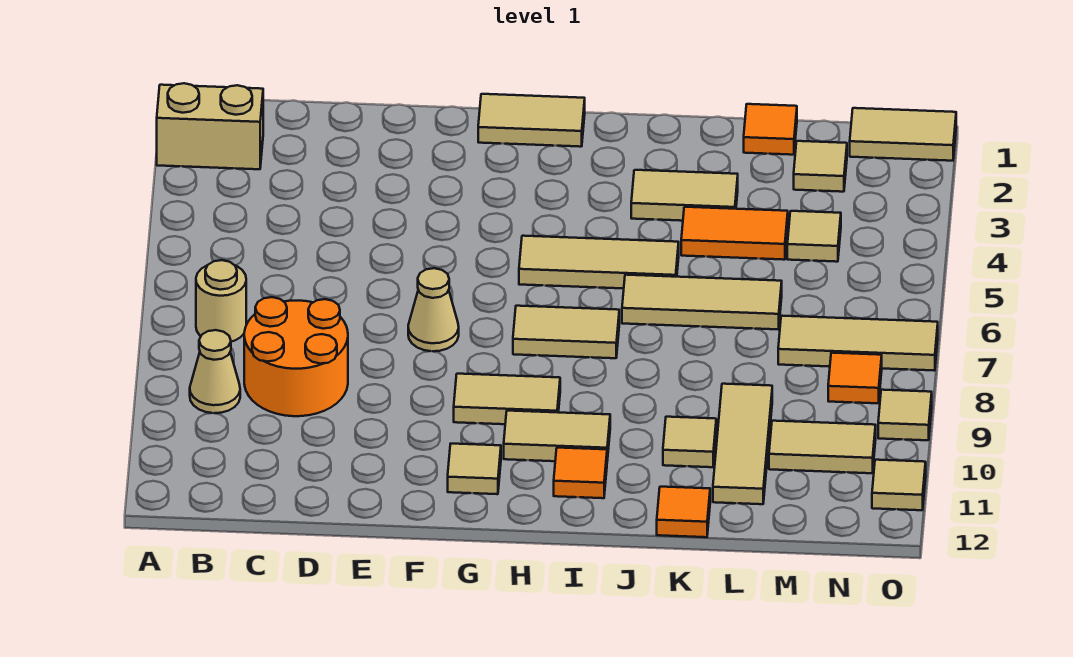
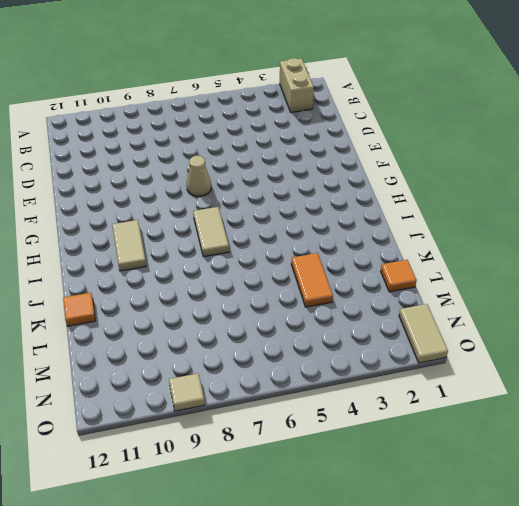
none -> tan round brick B7 level 1
none -> tan cone B9 level 1
none -> orange round brick C8:D9 level 1

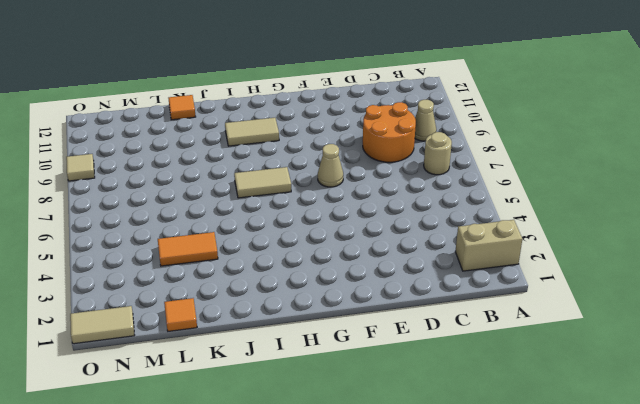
none -> tan tile G1:H1 level 1
none -> tan tile G9:H9 level 1
none -> tan tile G11 level 1

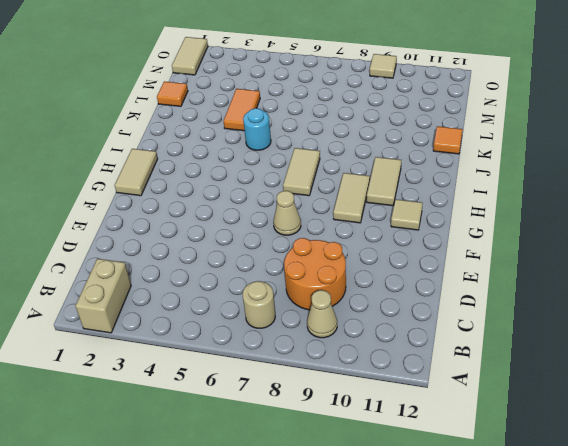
cyan round brick J5 level 1 -> tan tile H5:J5 level 1
none -> orange tile I11 level 1
none -> tan tile J3:K3 level 1
none -> tan tile J6:L6 level 1

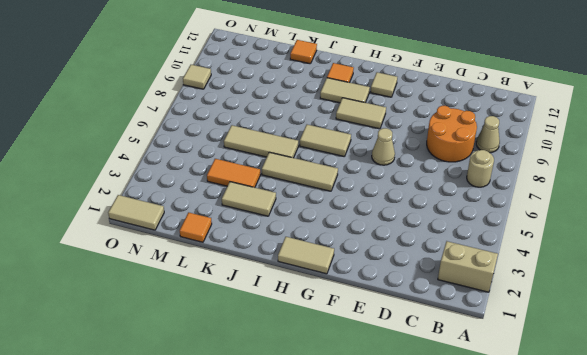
none -> tan tile K10 level 1
none -> tan tile L9:L11 level 1
none -> tan tile M2 level 1

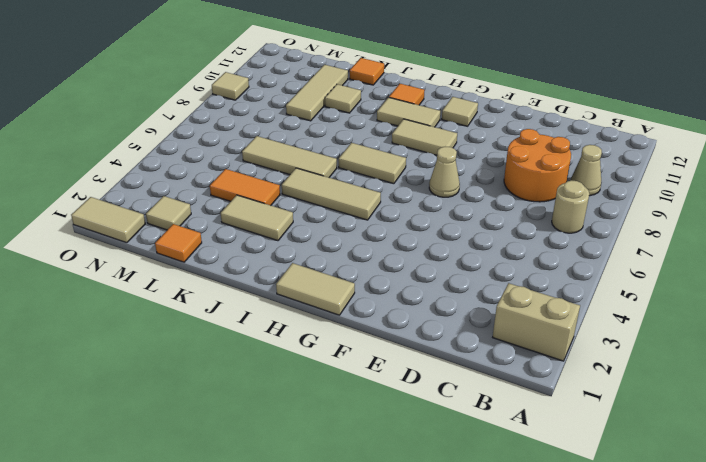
none -> tan tile M4 level 1
none -> tan tile M7:O7 level 1
none -> tan tile M10:N10 level 1

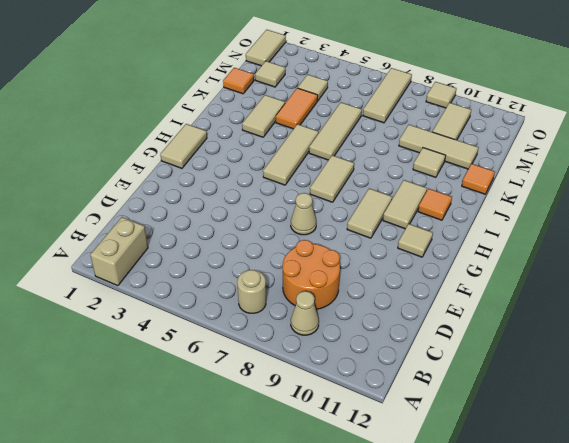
none -> orange tile N8 level 1
none -> tan tile O11 level 1

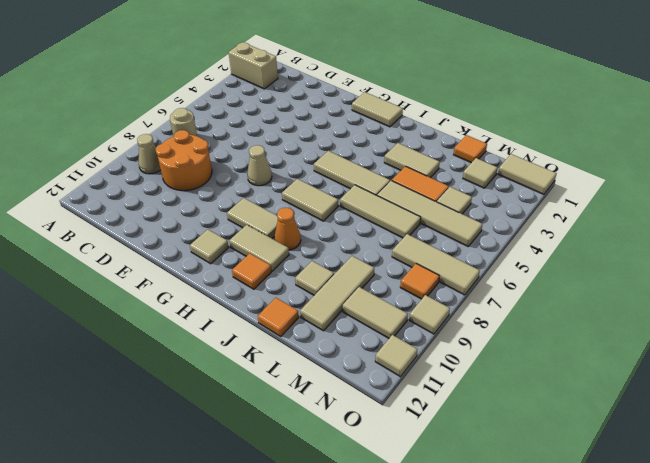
orange cone I9 level 1 -> none
tan tile K5:N5 level 1 -> none

